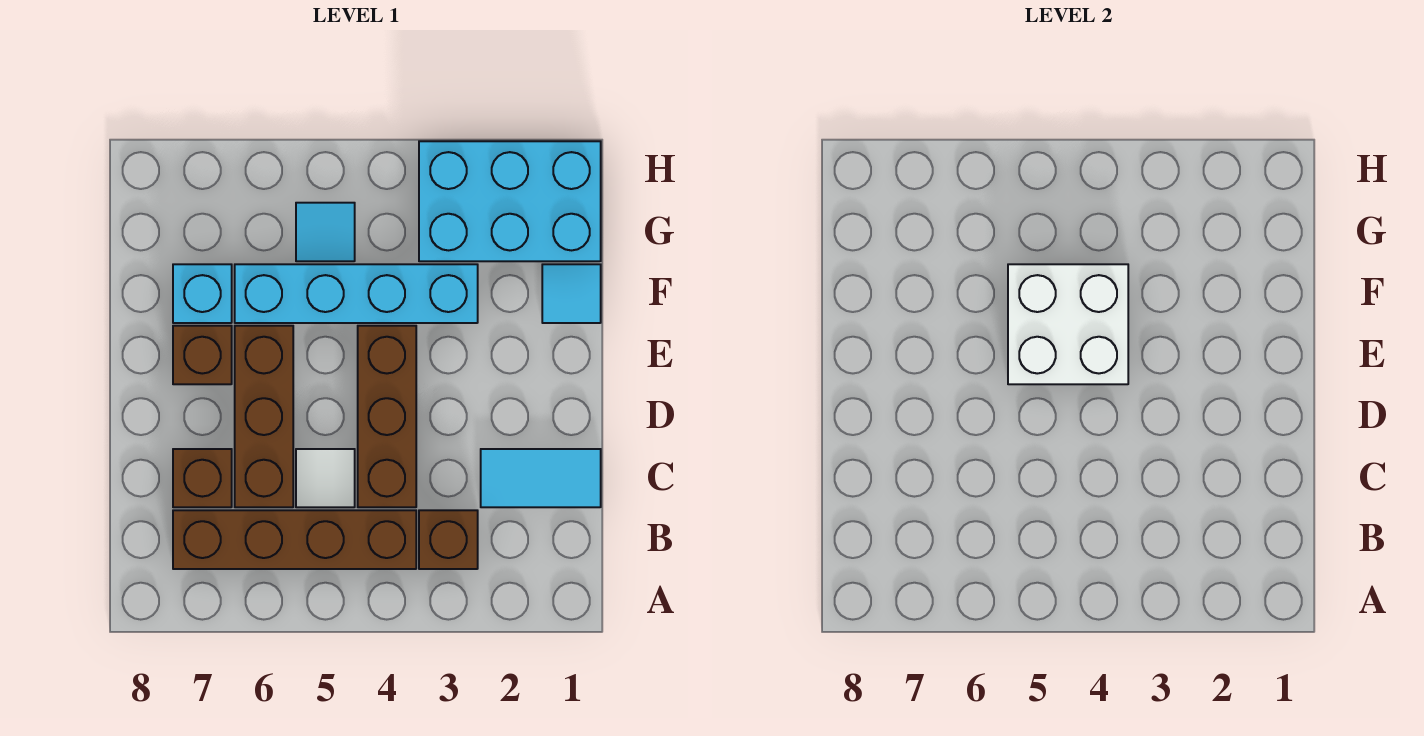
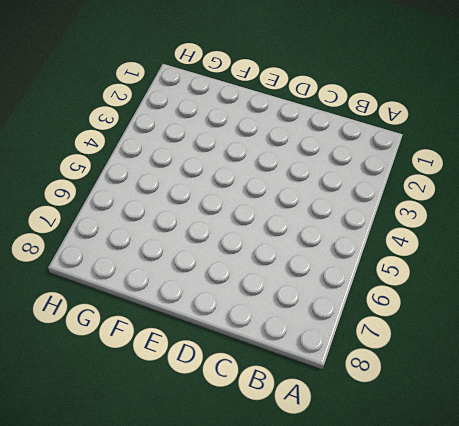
none -> brown brick B3 level 1
none -> brown brick B4:B7 level 1
none -> cyan tile C1:C2 level 1

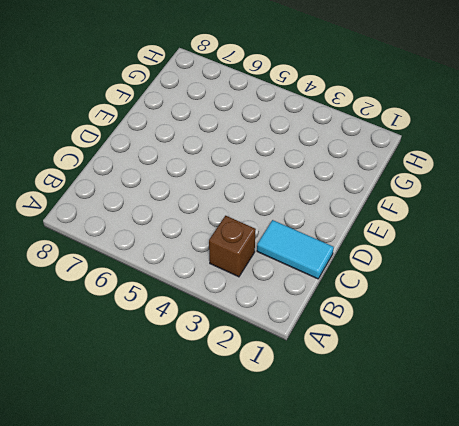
none -> brown brick B4:B7 level 1
none -> brown brick C4:E4 level 1
none -> white tile C5 level 1

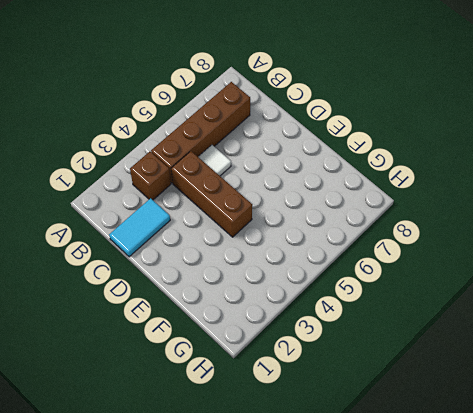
none -> brown brick C6:E6 level 1
none -> brown brick C7 level 1
none -> brown brick E7 level 1

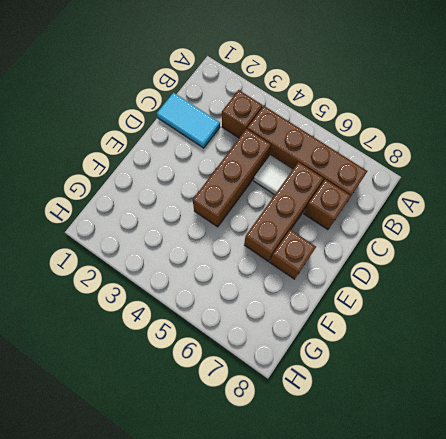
none -> cyan tile F1 level 1
none -> cyan brick F3:F6 level 1
none -> cyan brick F7 level 1

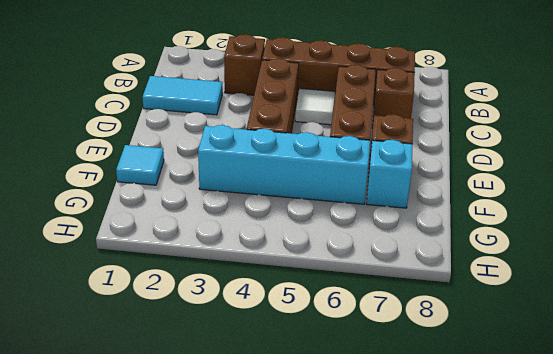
none -> cyan brick G1:H3 level 1
none -> cyan tile G5 level 1
none -> white brick E4:F5 level 2

